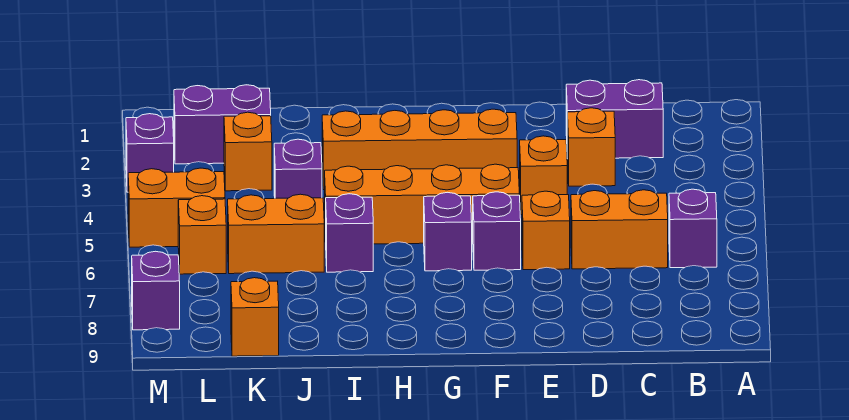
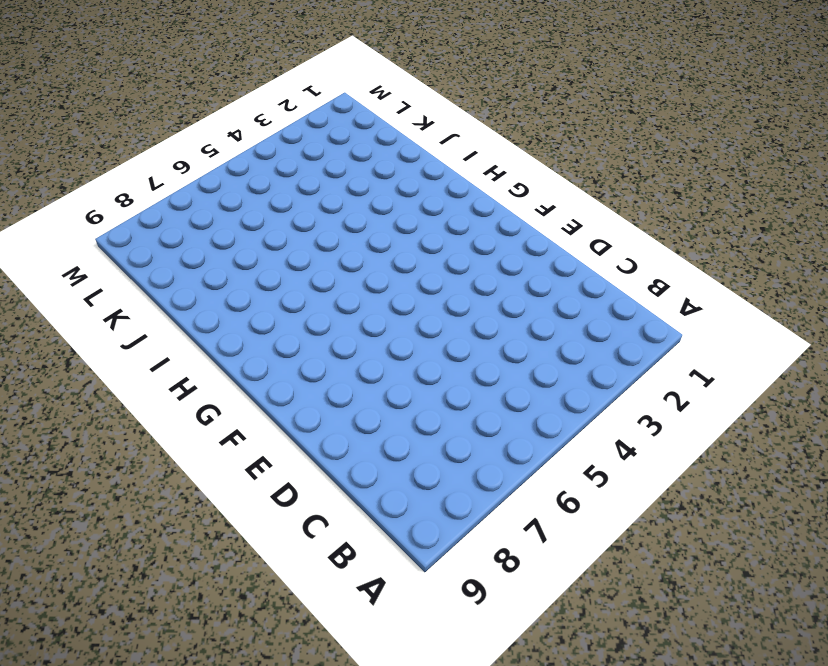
none -> purple brick B6 level 1
none -> purple brick C2:D2 level 1
none -> orange brick C6:D6 level 1

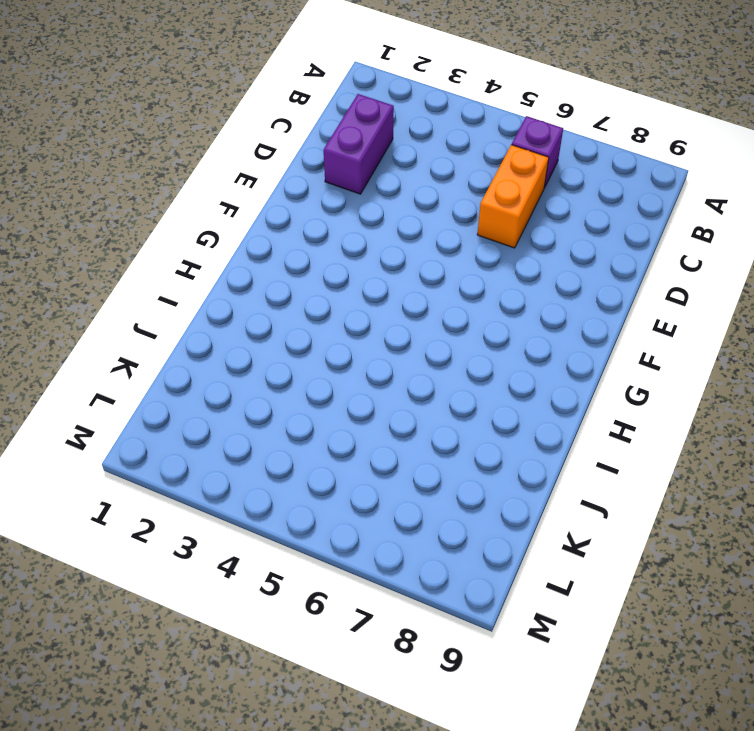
none -> orange brick D3 level 1
none -> orange brick E4 level 1
none -> orange brick E6 level 1

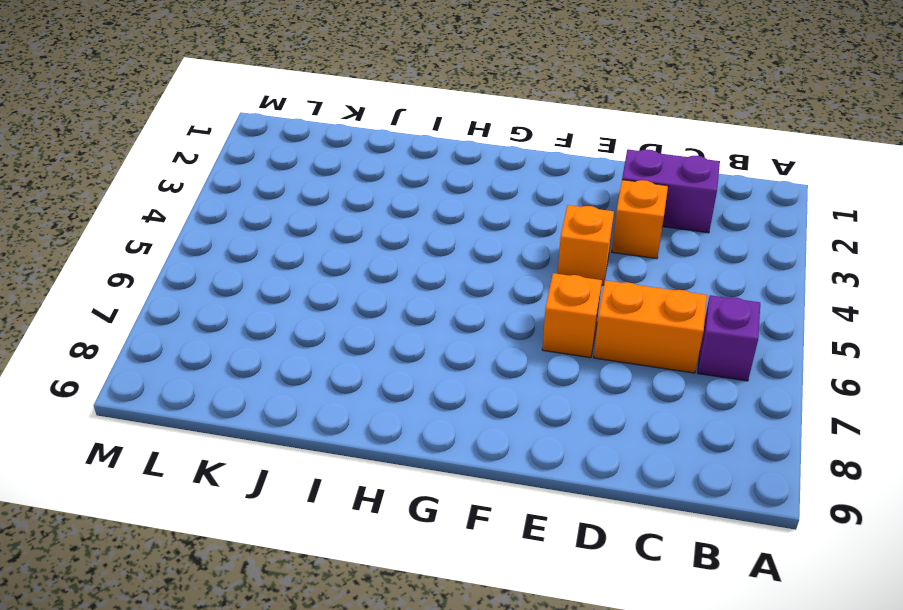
none -> orange brick F3:I3 level 1
none -> orange brick F5:I5 level 1
none -> purple brick F6 level 1

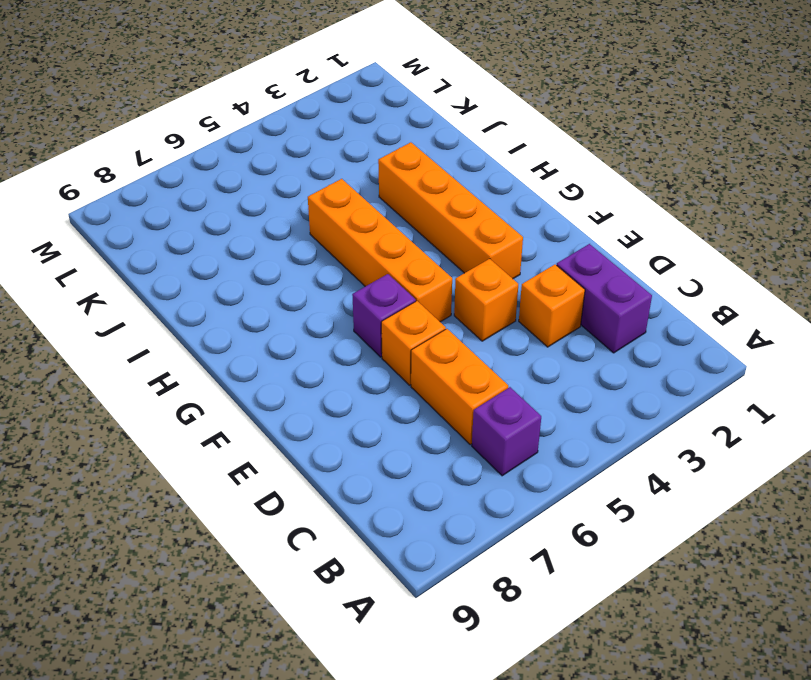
none -> purple brick G6 level 1
none -> purple brick I6 level 1
none -> purple brick J4 level 1

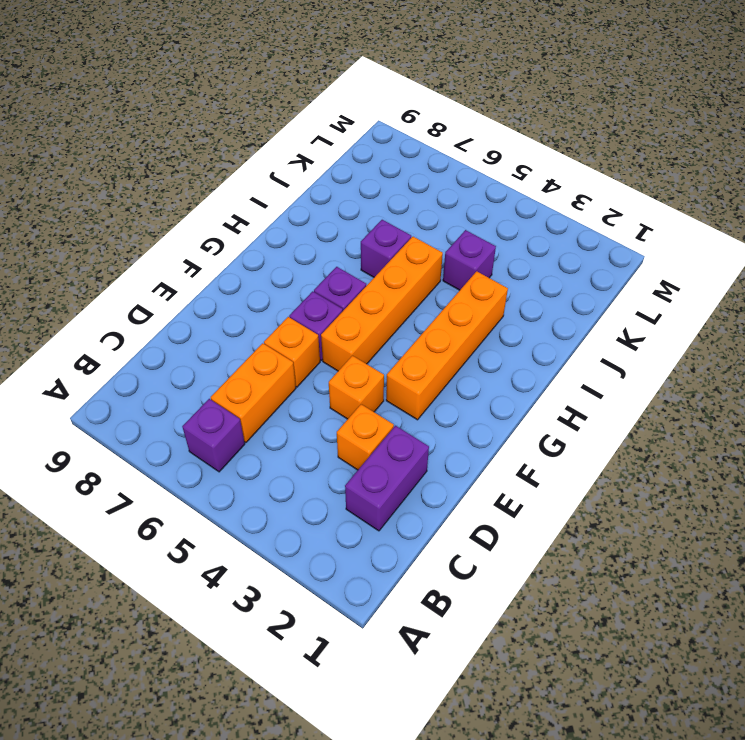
none -> orange brick J6:K6 level 1
none -> purple brick K2:L2 level 1
none -> orange brick K3 level 1

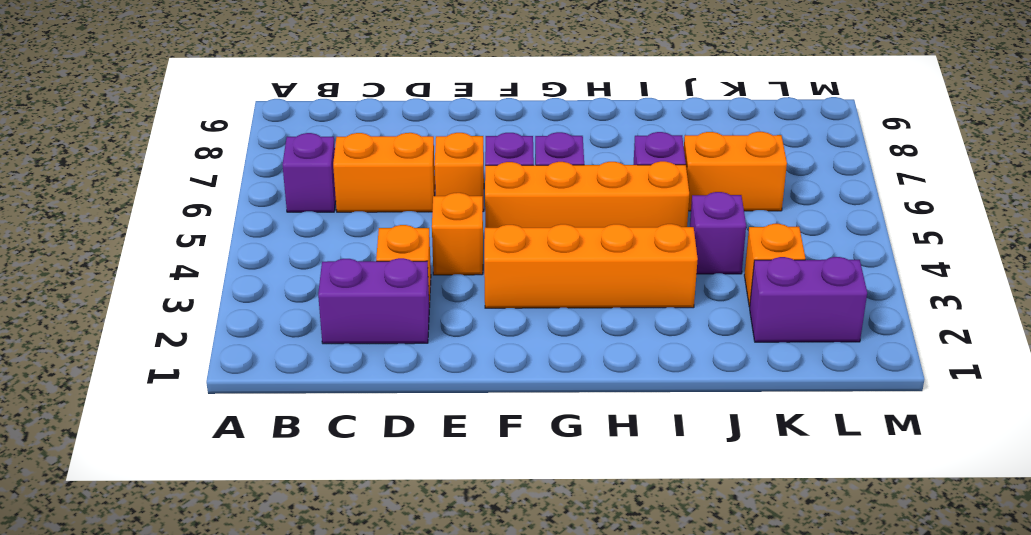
none -> orange brick K9 level 1
none -> orange brick L5:M5 level 1
none -> orange brick L6 level 1

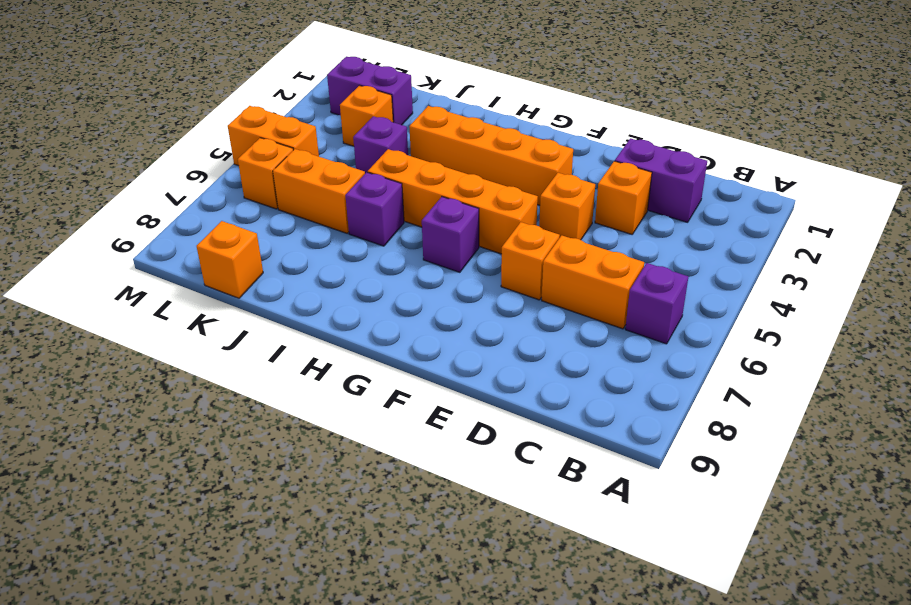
none -> purple brick F6 level 1
none -> purple brick M3 level 1
none -> purple brick M8 level 1

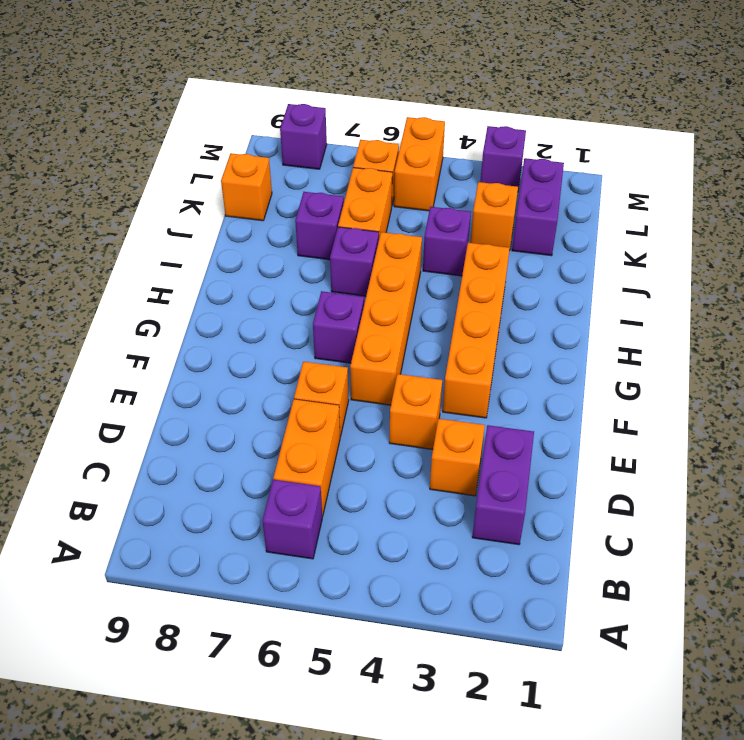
purple brick J7 level 1 -> purple brick F6 level 1

